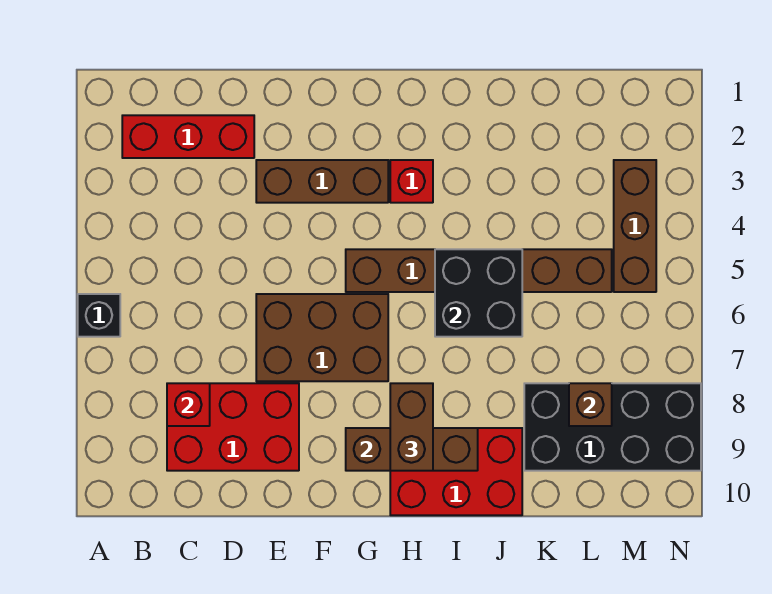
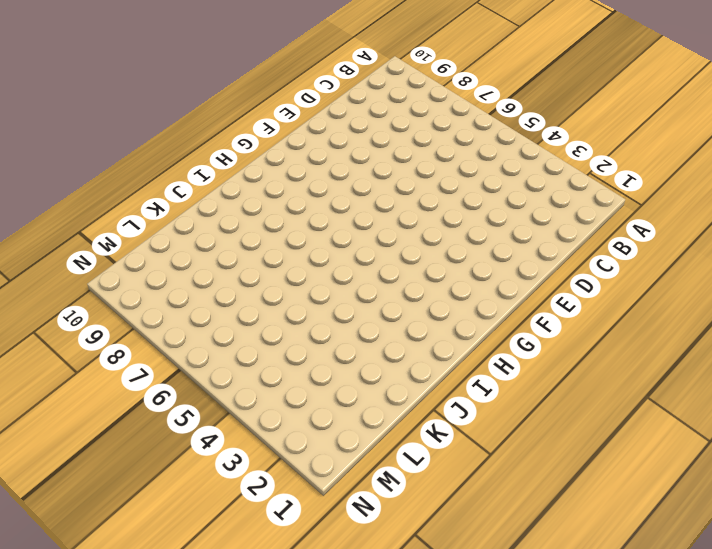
none -> black brick A6 level 1
none -> red brick B2:D2 level 1
none -> red brick C8:E9 level 1

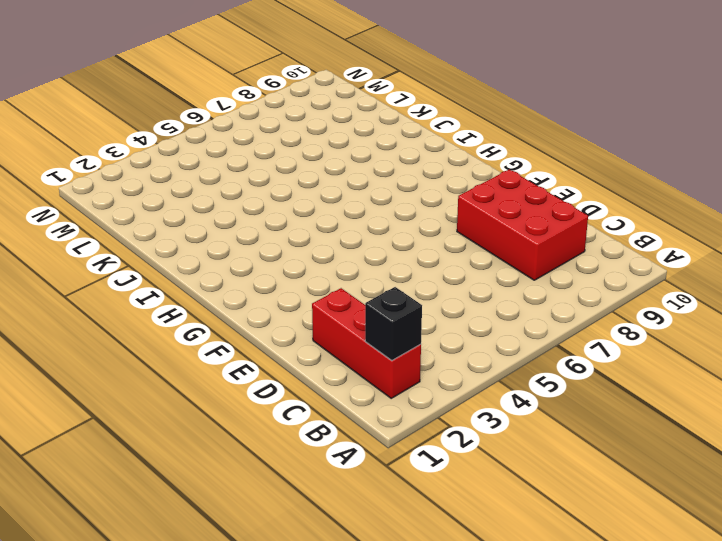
black brick B2 level 2 -> black brick A6 level 1
none -> brown brick E3:G3 level 1
none -> brown brick E6:G7 level 1
none -> brown brick G5:L5 level 1

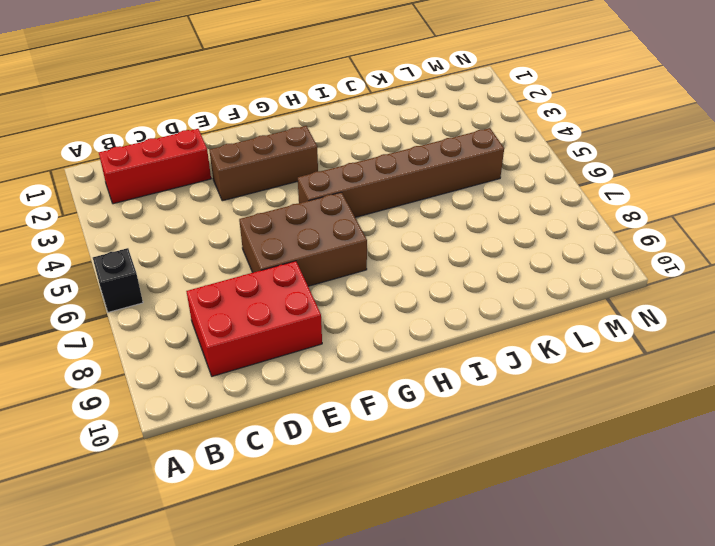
none -> red brick H3 level 1
none -> red brick H9:J10 level 1
none -> black brick K8:N9 level 1

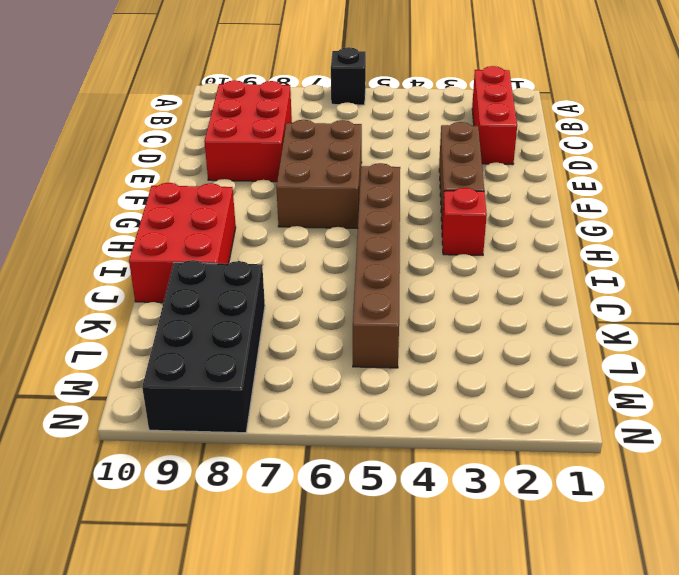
none -> brown brick M3:M5 level 1
none -> red brick C8 level 2
none -> brown brick G9:I9 level 2

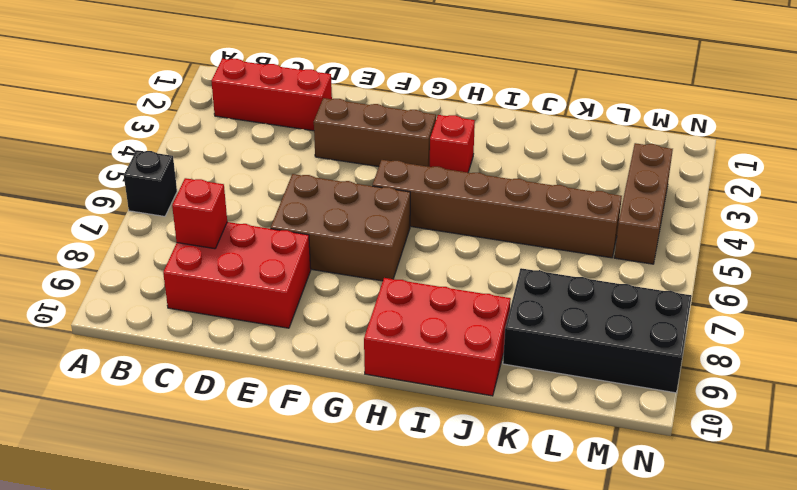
none -> brown brick G9:I9 level 2
none -> black brick I5:J6 level 2
none -> brown brick L8 level 2

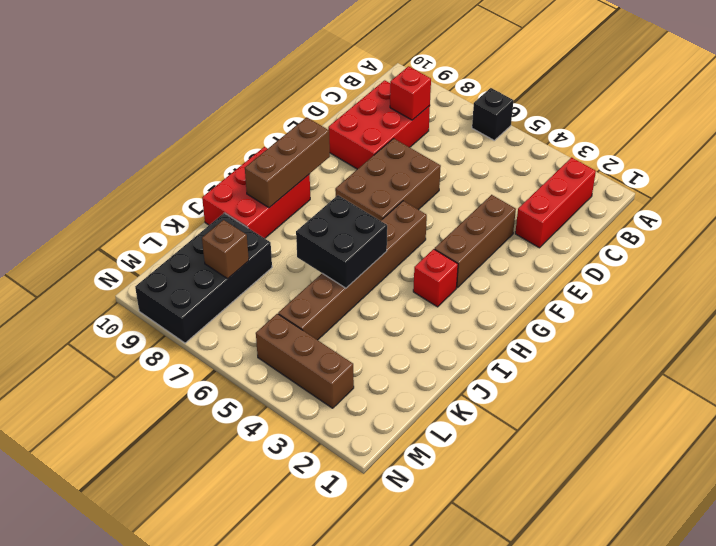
none -> brown brick H8:H9 level 3

